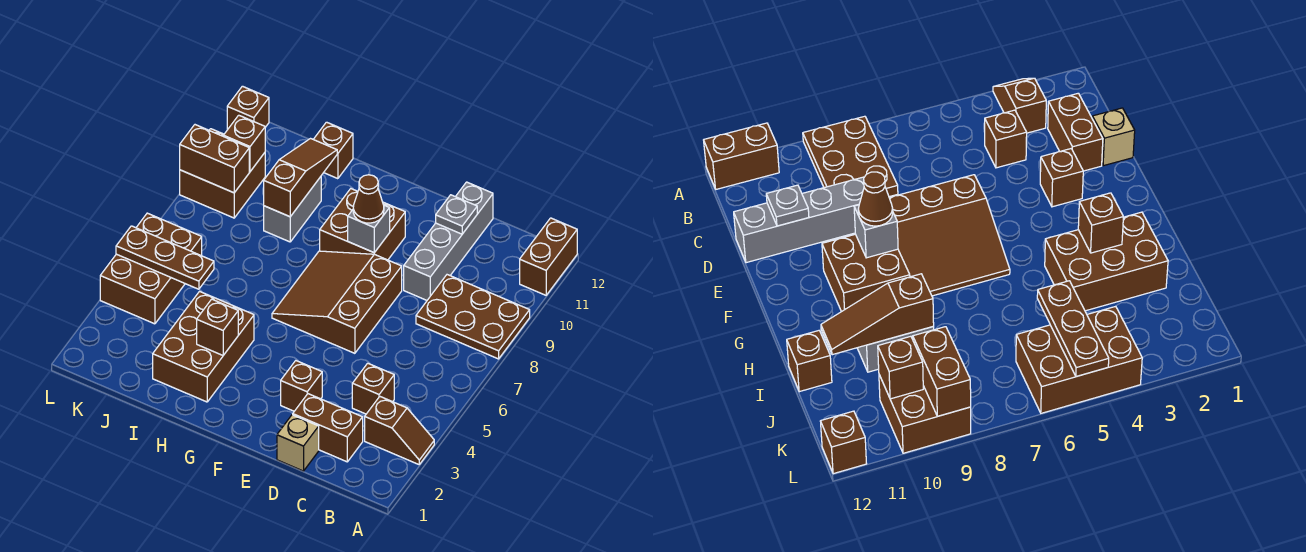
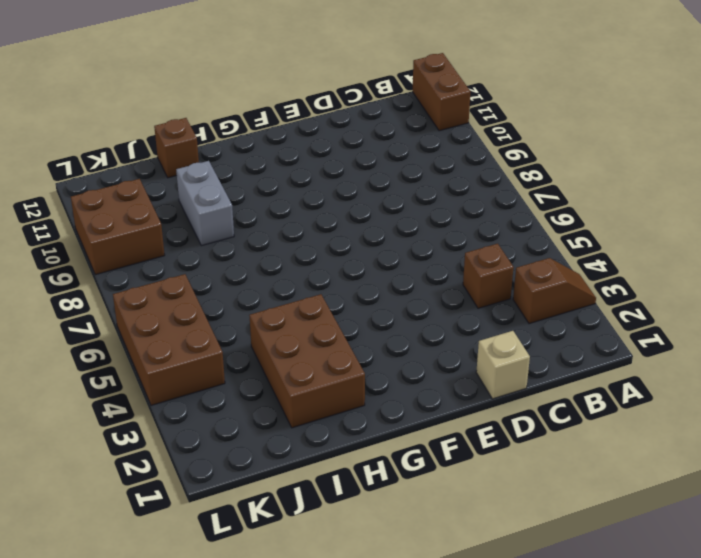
none -> brown plate A8:C9 level 1
none -> brown brick C2:D2 level 1
none -> grey brick D9:D12 level 1

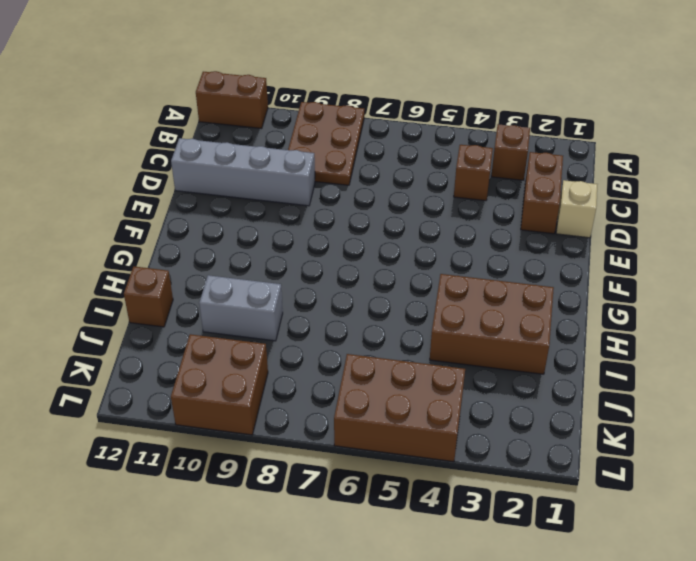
none -> brown brick E3 level 1
none -> brown slope E6:G8 level 1 top E
none -> brown brick F9:G10 level 1

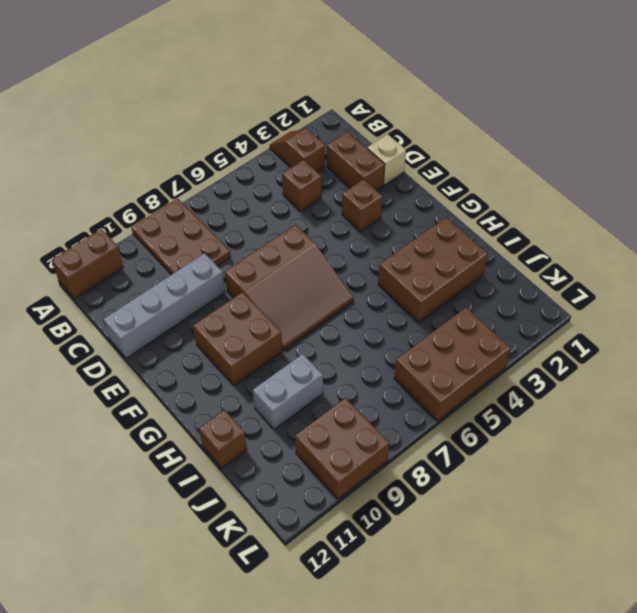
none -> brown brick L12 level 1
none -> grey plate D11 level 2
none -> grey brick F9 level 2

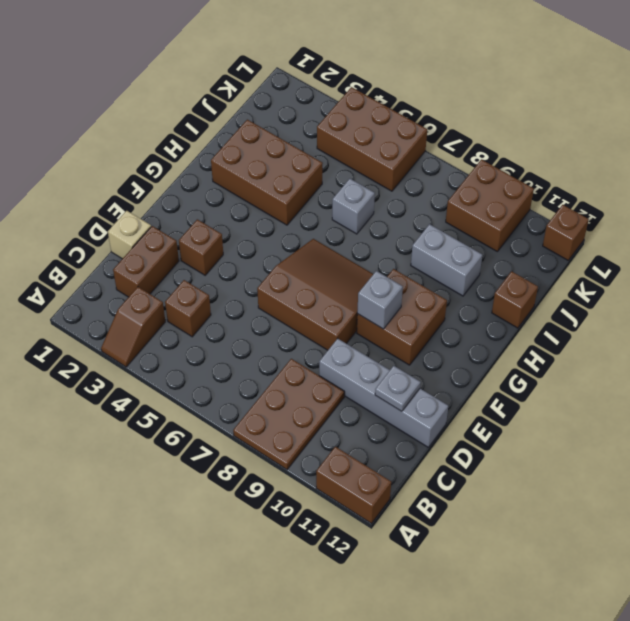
grey brick I6 level 1 -> none
none -> brown brick H3 level 2
none -> brown slope I9:I11 level 2 top 9
none -> brown plate J5:L5 level 2

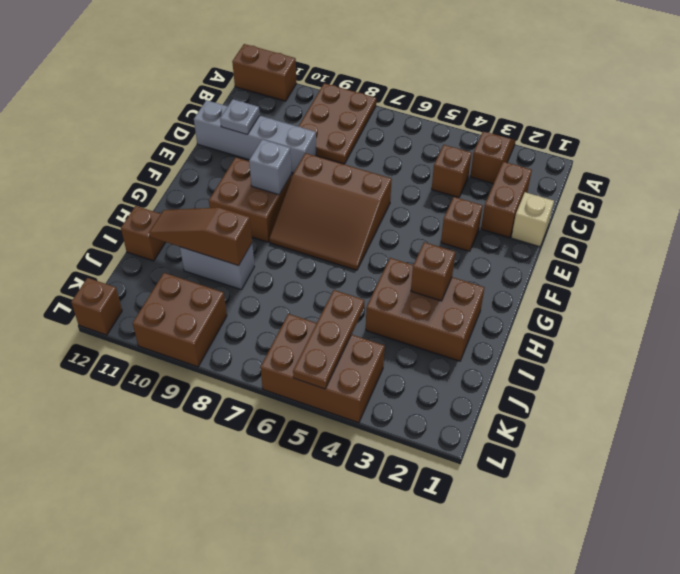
none -> brown brick K9:L9 level 2
none -> brown brick K10 level 2
none -> brown cone F9 level 3

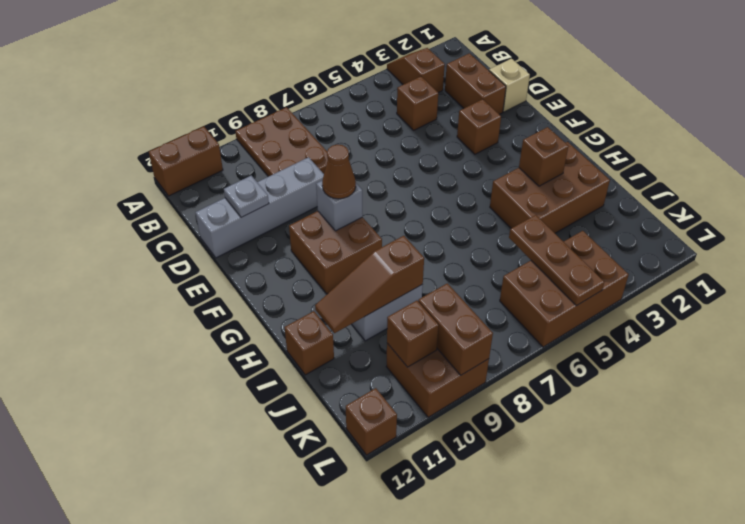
none -> brown slope E6:G8 level 1 top E

